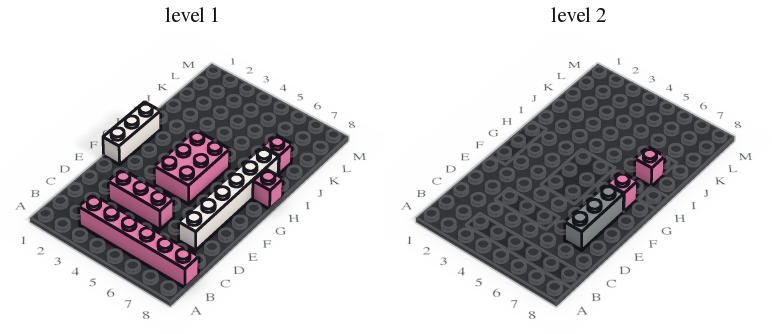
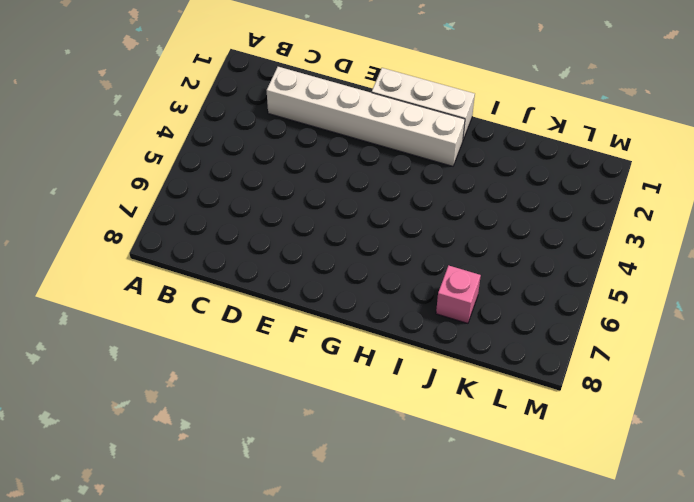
white brick C2:H2 level 1 -> white brick D7:I7 level 1
none -> pink brick B3:B8 level 1
none -> pink brick D3:D5 level 1

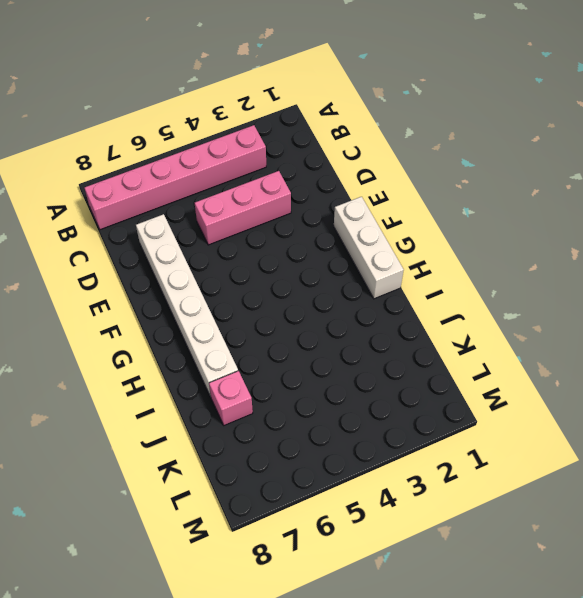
none -> pink brick F4:H5 level 1
none -> pink brick H8 level 1

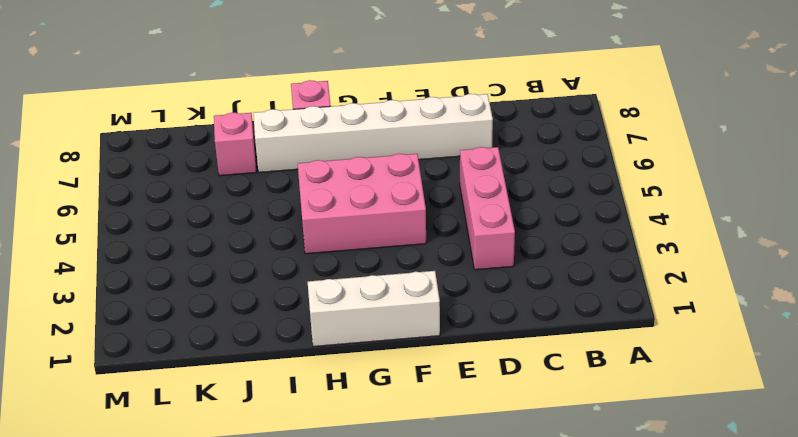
none -> pink brick B3:B8 level 1
none -> grey brick D7:F7 level 2

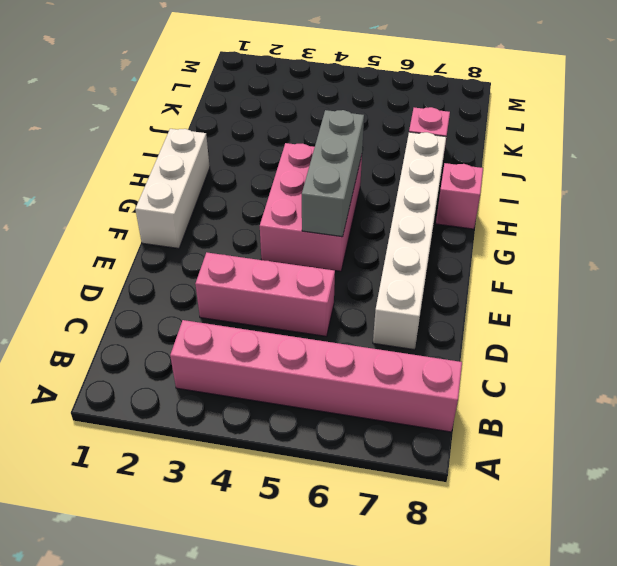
grey brick F5:H5 level 2 -> grey brick D7:F7 level 2
none -> pink brick G7 level 2
none -> pink brick I7 level 2

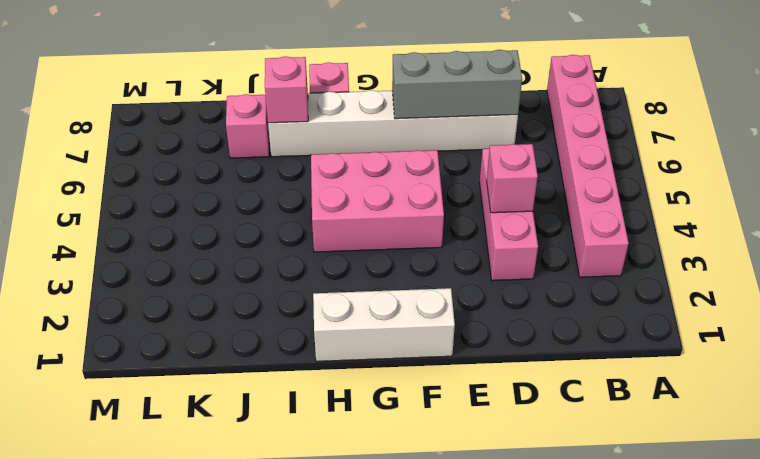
pink brick D4 level 2 -> pink brick G7 level 2

